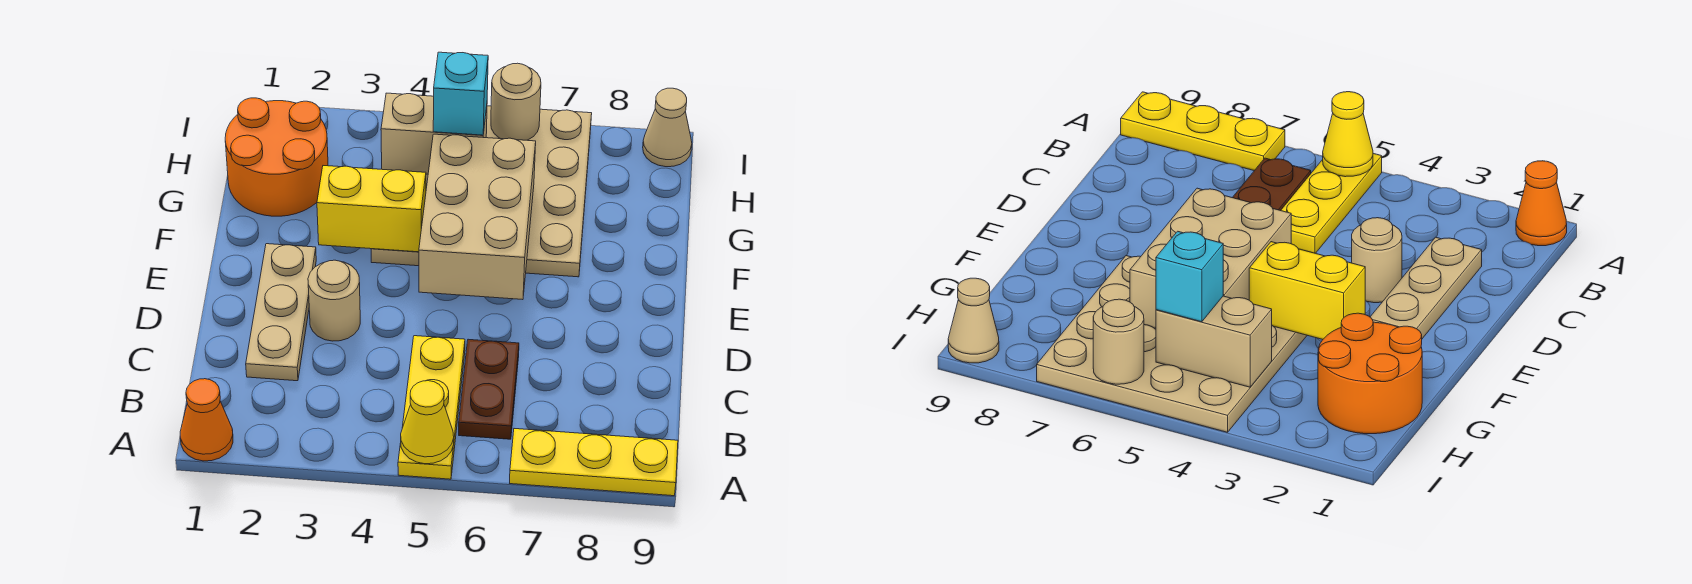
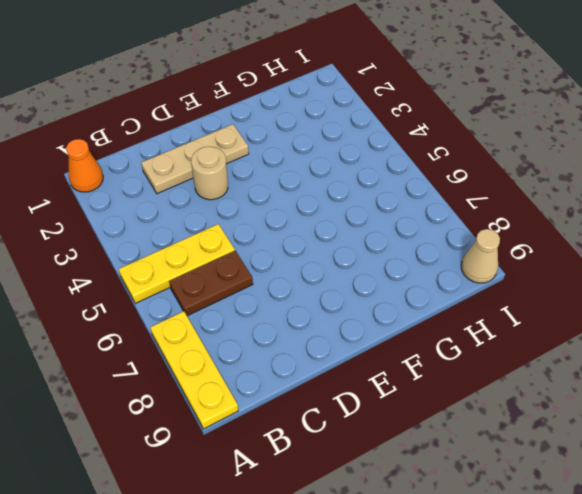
none -> tan plate F4:I7 level 1
none -> orange round brick G1:H2 level 1
none -> yellow cone A5 level 2

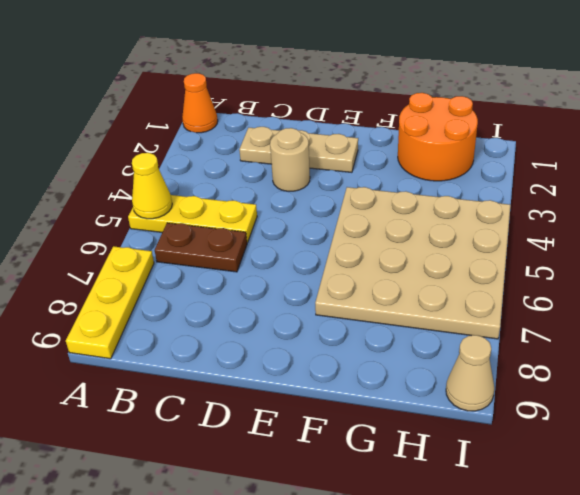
none -> tan brick E5:G6 level 2
none -> yellow brick F3:F4 level 2
none -> tan brick H4:H5 level 2

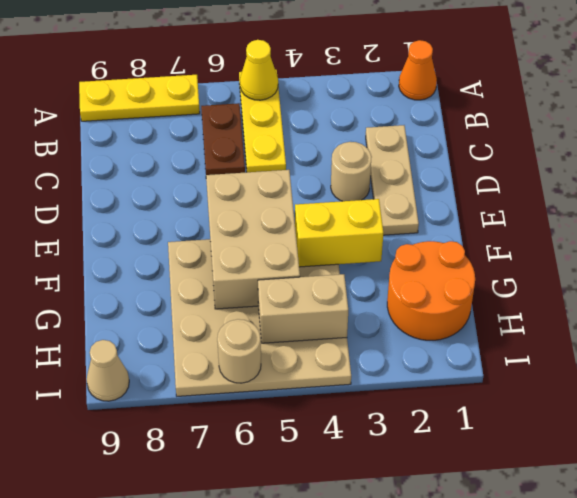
none -> cyan brick H5 level 3

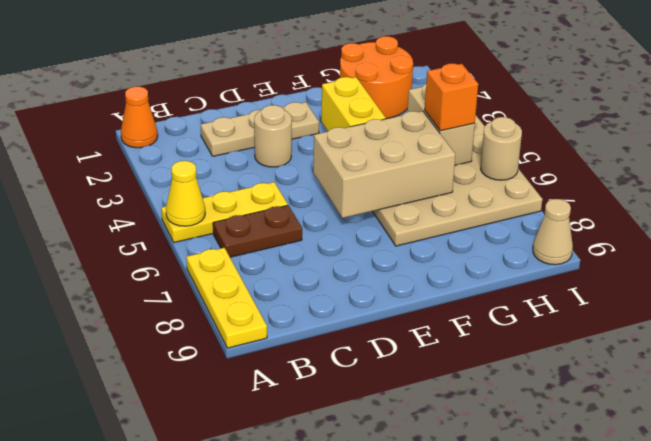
orange brick H5 level 3 -> cyan brick H5 level 3

